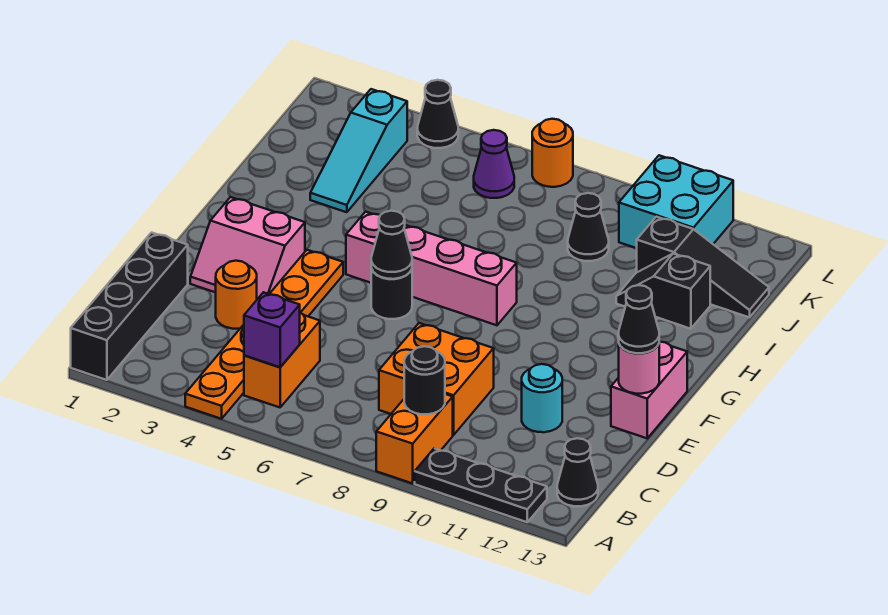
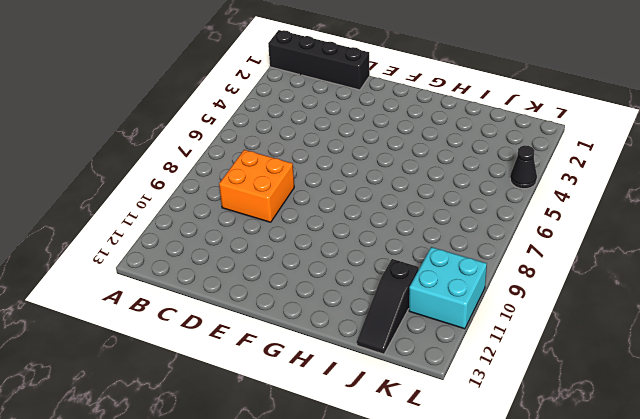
none -> orange plate A4:F4 level 1
none -> orange brick A9:B9 level 1
none -> black plate A10:A12 level 1

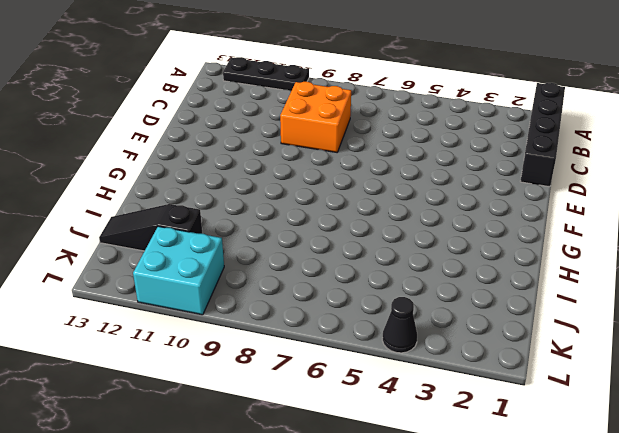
none -> orange plate A4:F4 level 1
none -> orange brick A9:B9 level 1
none -> orange brick B5:C5 level 1

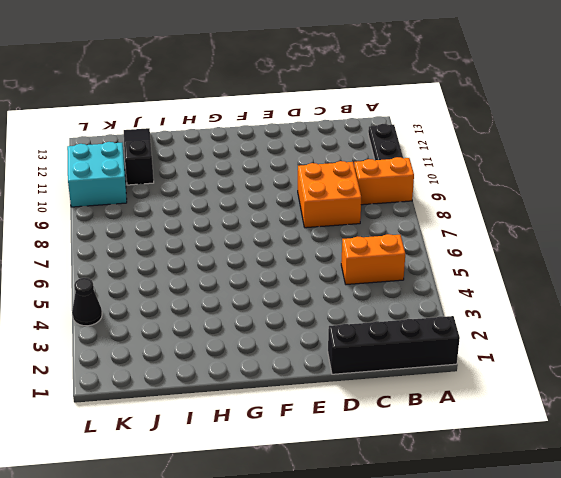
none -> orange plate A4:F4 level 1
none -> black cone B13 level 1
none -> orange round brick D3 level 1

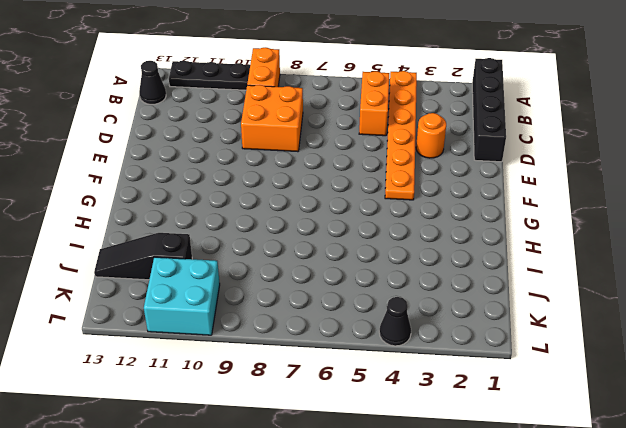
none -> cyan round brick D11 level 1
none -> pink slope E2:F3 level 1 top F
none -> pink brick E13:F13 level 1

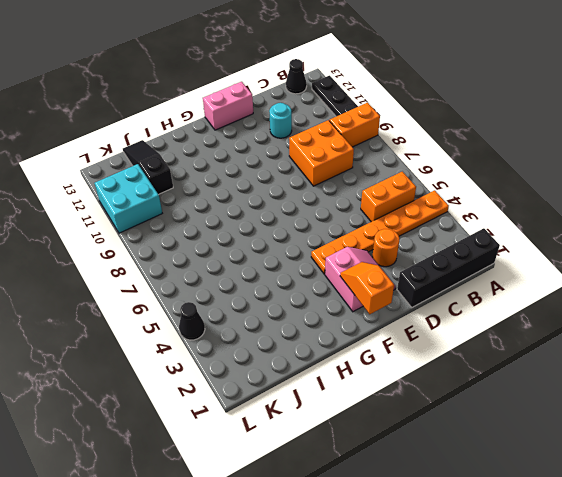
orange slope F1:F2 level 2 top 1 -> none
none -> black round brick F6 level 1
none -> pink brick G5:G8 level 1
none -> cyan slope I3:K3 level 1 top K

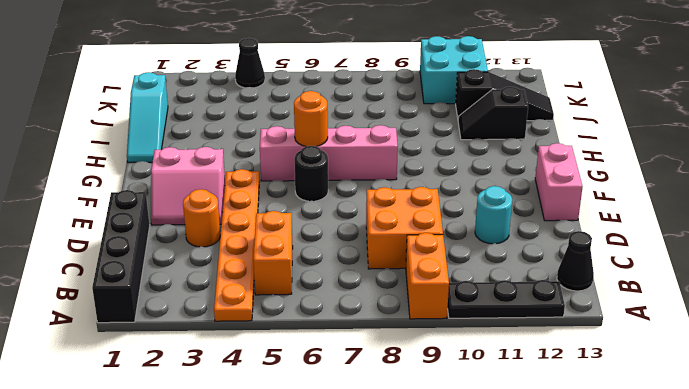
orange round brick G6 level 2 -> orange round brick L7 level 1
cyan slope H1:J1 level 1 top J -> cyan slope I3:K3 level 1 top K
none -> black cone J9 level 1
none -> purple cone K6 level 1
none -> purple brick B5 level 2

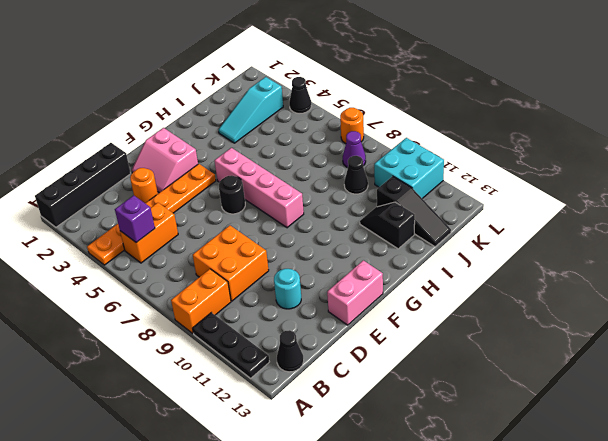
purple cone K8 level 1 -> purple cone K6 level 1
none -> black round brick B9 level 2
none -> pink round brick E13 level 2
none -> black cone F6 level 2

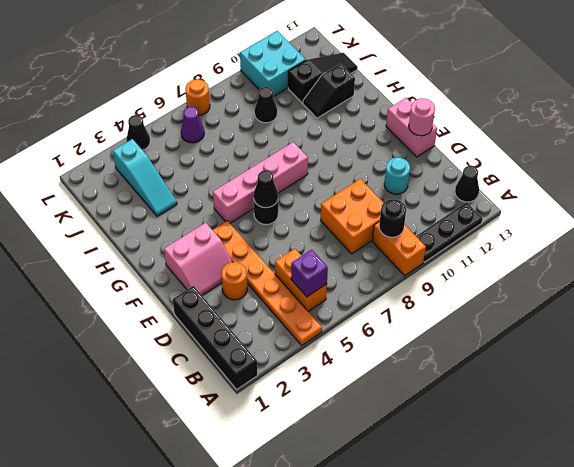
none -> black cone E13 level 3

